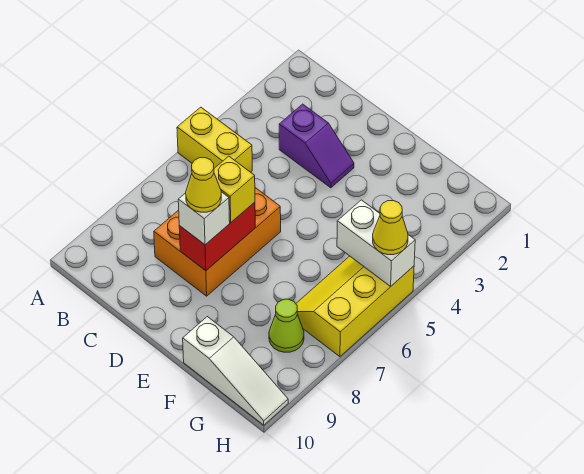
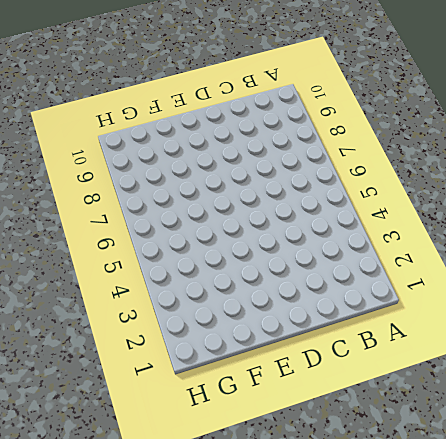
none -> yellow brick A5:B5 level 1
none -> purple slope C3:D3 level 1 top C
none -> orange brick C6:D8 level 1

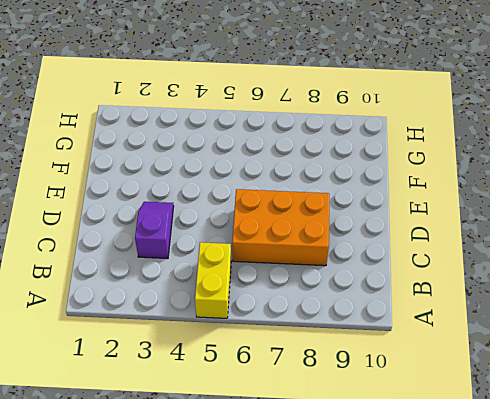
none -> white slope F10:H10 level 1 top F
none -> yellow slope G5:H7 level 1 top H
none -> lime cone G8 level 1

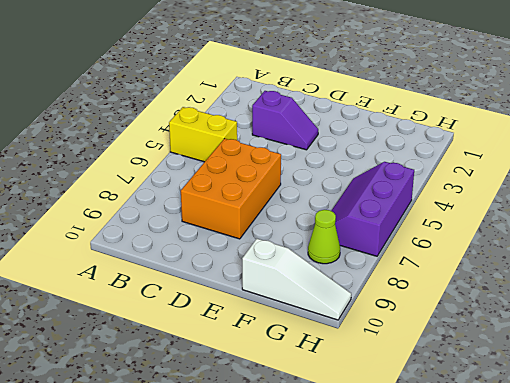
purple slope G5:H7 level 1 top H -> yellow slope G5:H7 level 1 top H
none -> red brick D7:D8 level 2
none -> white brick G5:H5 level 2
none -> yellow brick D7 level 3

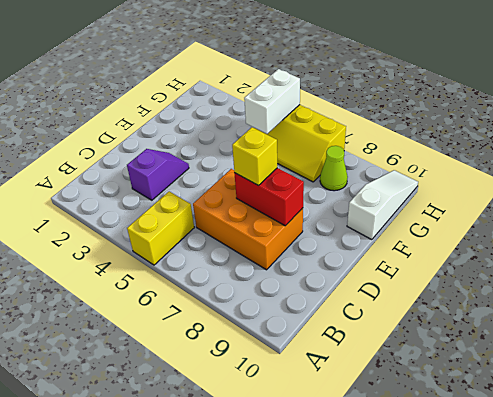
none -> white brick D8 level 3
none -> yellow cone H5 level 3
none -> yellow cone D8 level 4

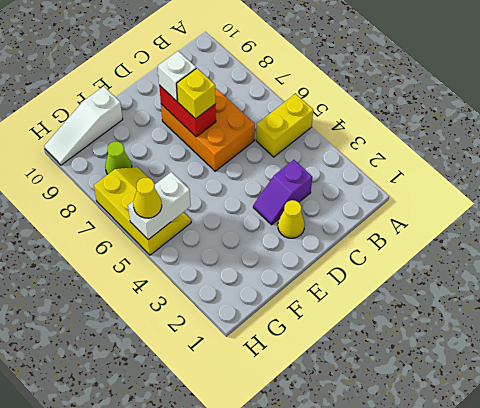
yellow cone D2 level 1 -> yellow cone D8 level 4

